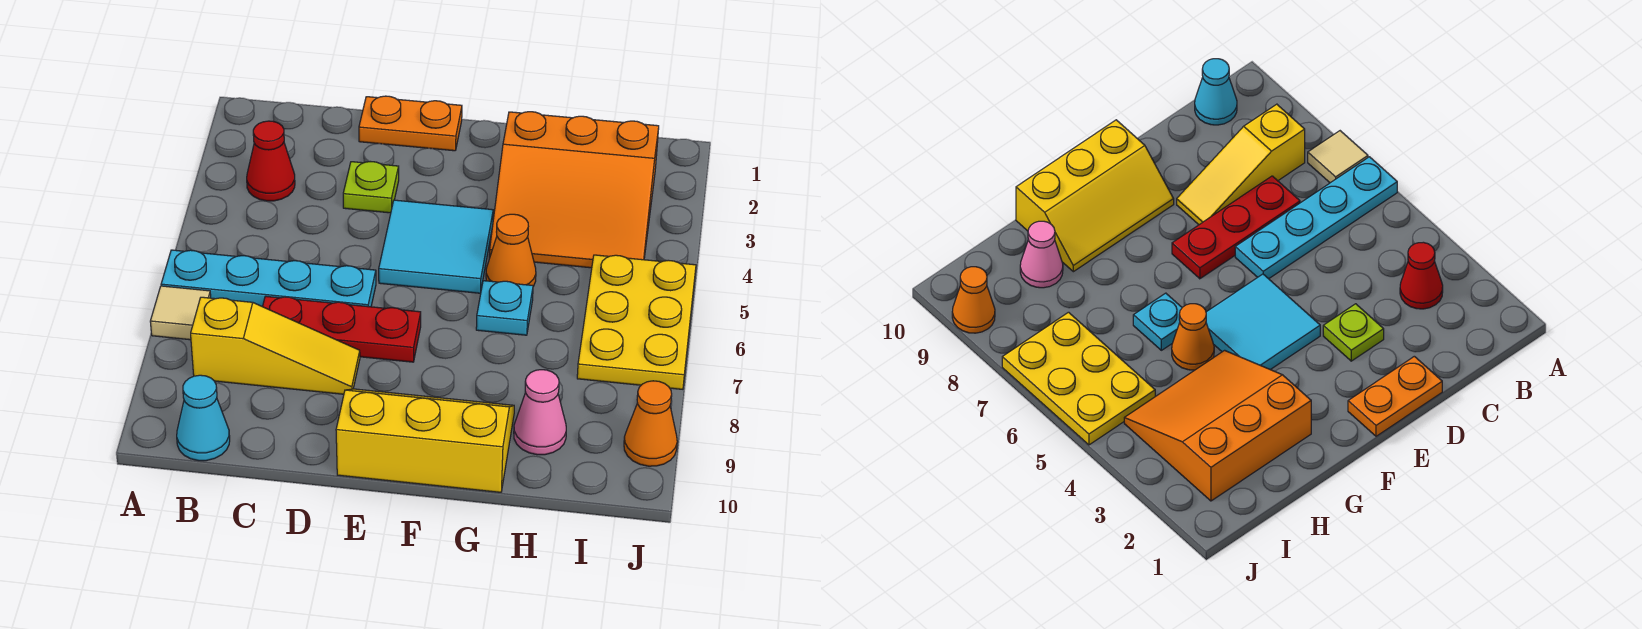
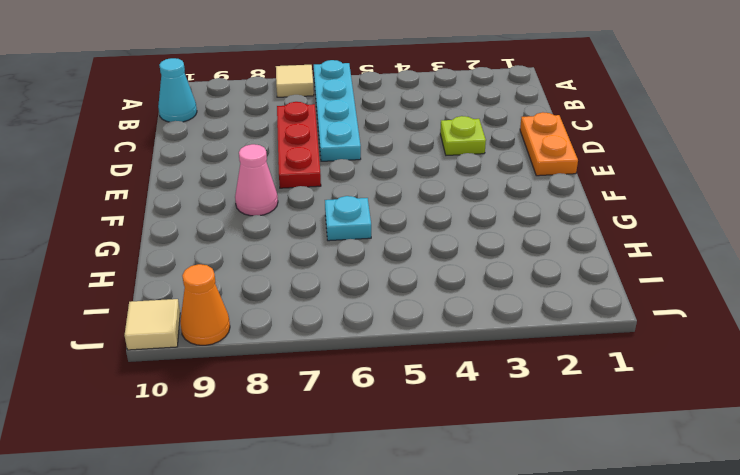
pink cone F8 level 1 -> pink cone H9 level 1
tan tile J10 level 1 -> none
none -> red cone B3 level 1
none -> yellow slope B8:D8 level 1 top B
none -> cyan tile E4:F5 level 1

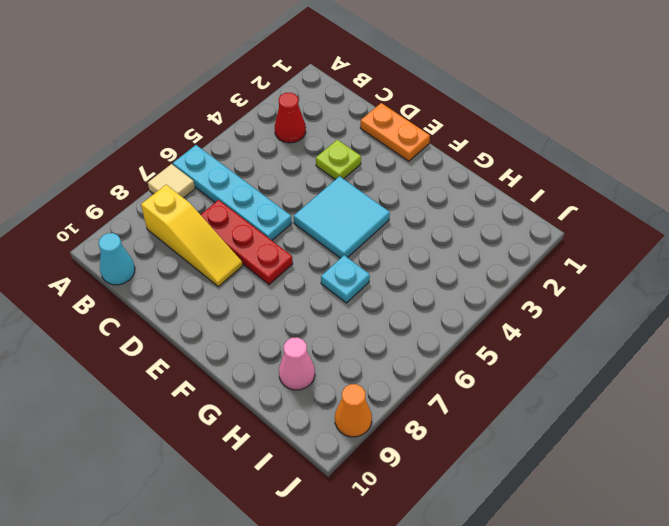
none -> yellow slope E9:G10 level 1 top 10
none -> orange slope G2:I4 level 1 top 2
none -> orange cone G5 level 1

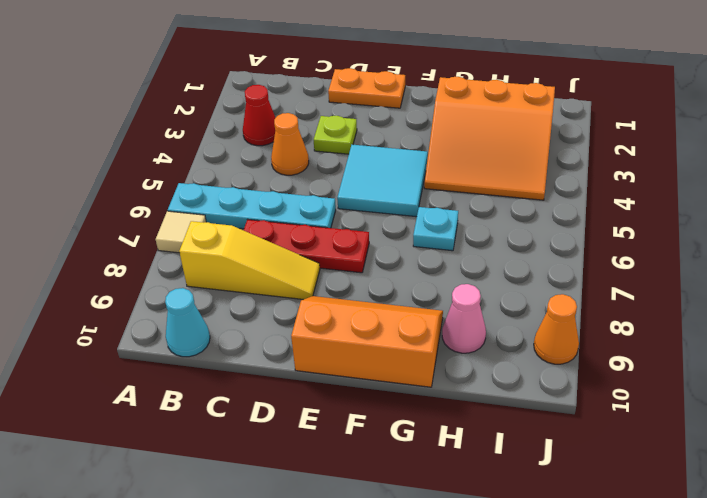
orange cone C4 level 1 -> orange cone G5 level 1
orange slope E9:G10 level 1 top 10 -> yellow slope E9:G10 level 1 top 10
none -> yellow plate I5:J7 level 1

